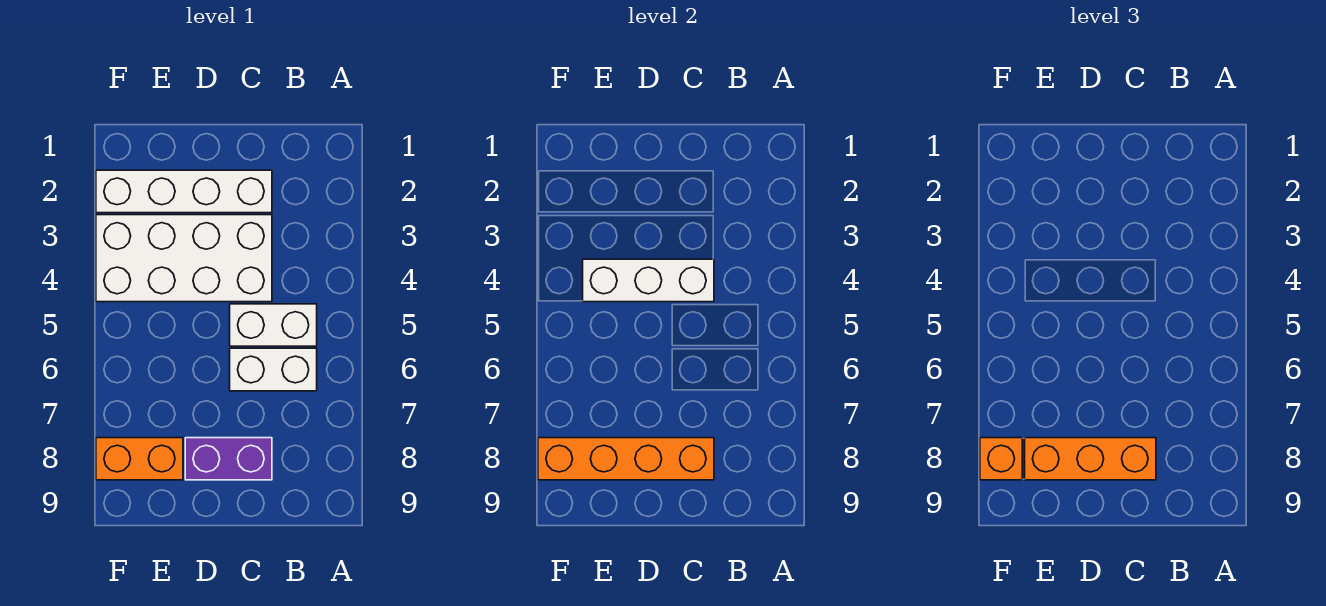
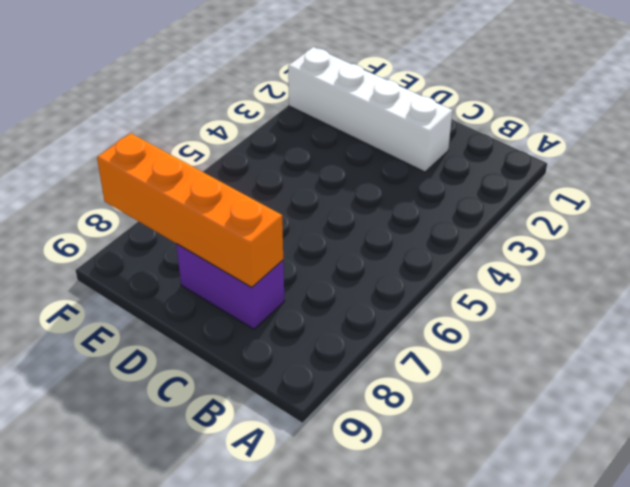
none -> white brick B5:C5 level 1
none -> white brick B6:C6 level 1

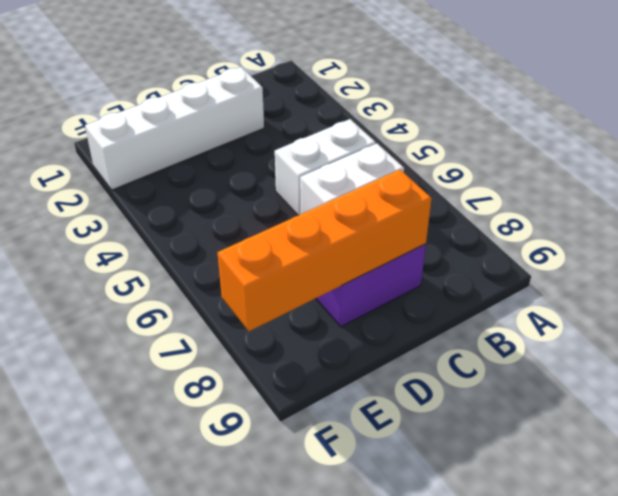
none -> white brick C3:F4 level 1
none -> orange brick E8:F8 level 1

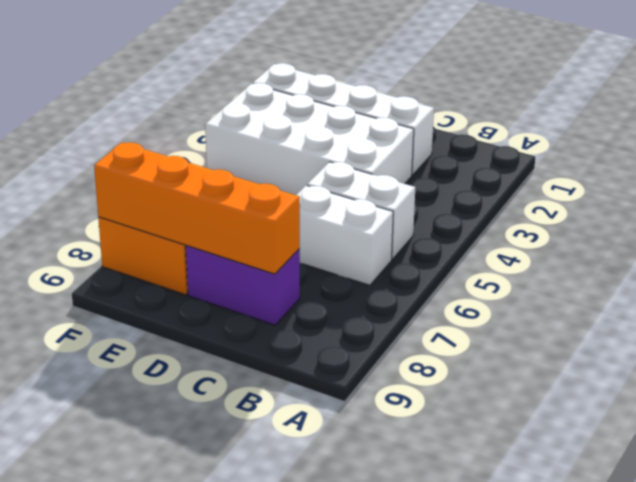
none -> white brick C4:E4 level 2
none -> orange brick C8:E8 level 3

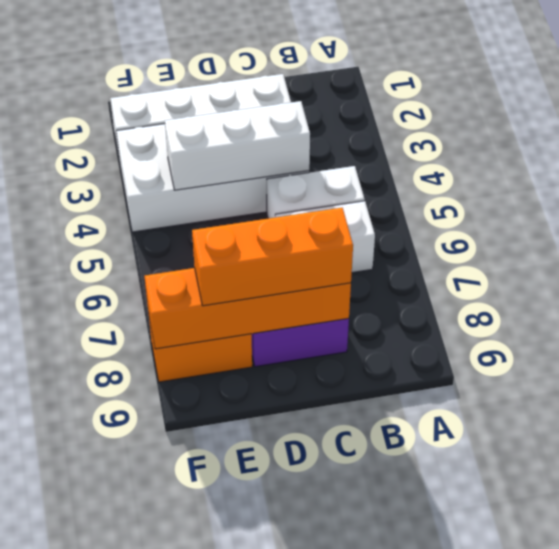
none -> orange brick F8 level 3

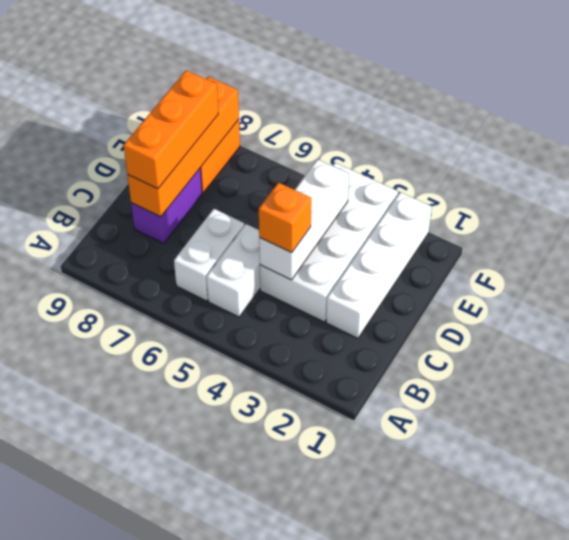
orange brick C4 level 3 -> orange brick F8 level 3

